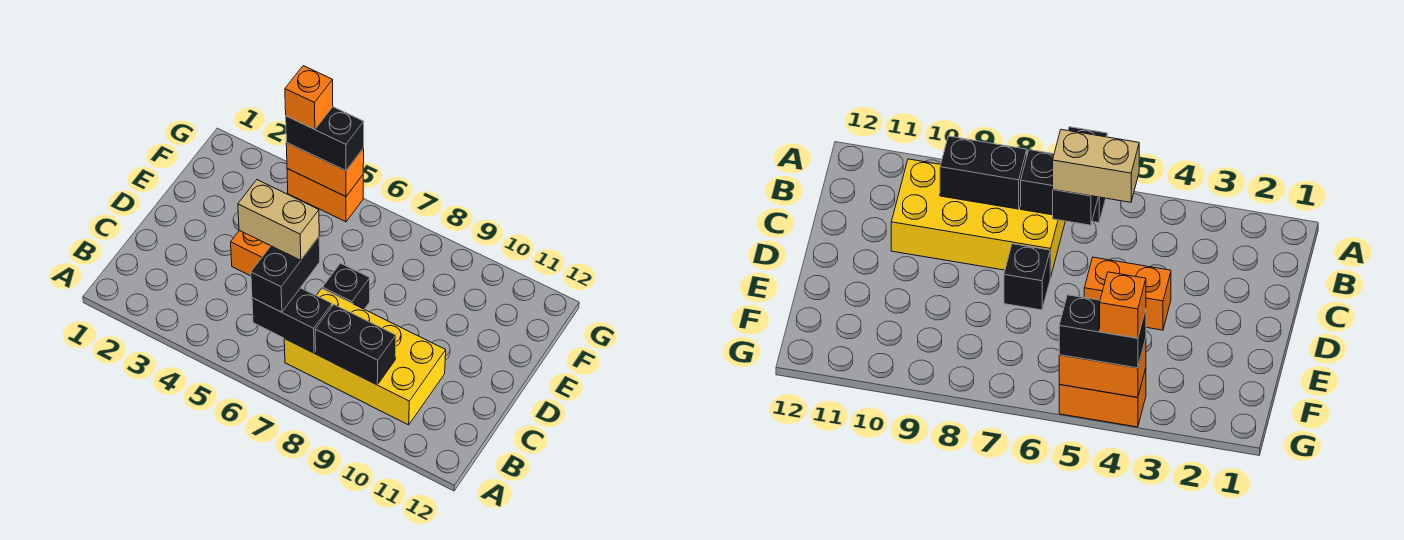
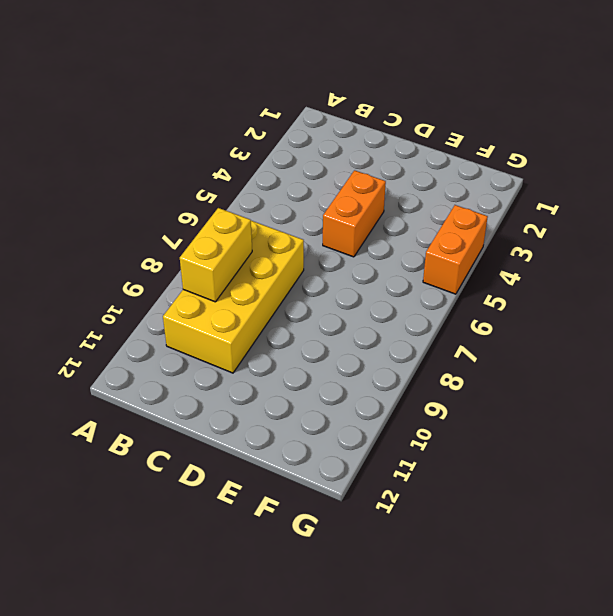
yellow brick B8:B9 level 2 -> black brick B8:B9 level 2
none -> black brick D7 level 1
none -> black brick B6:B7 level 2

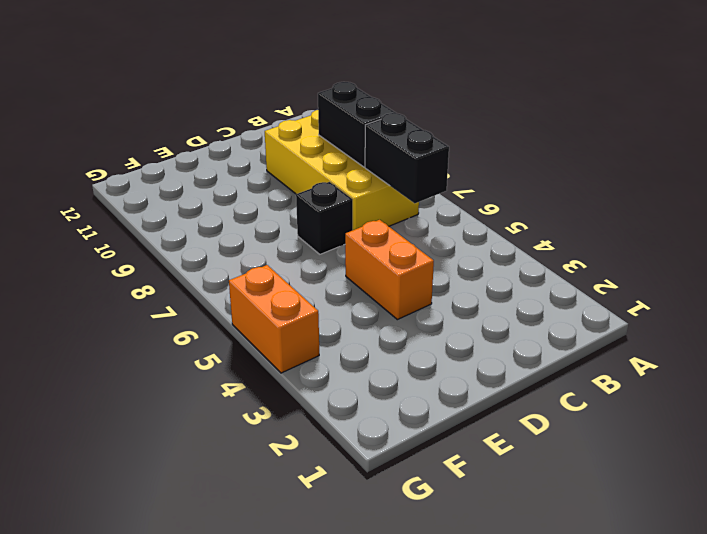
none -> orange brick G4:G5 level 2
none -> black brick B6:C6 level 3

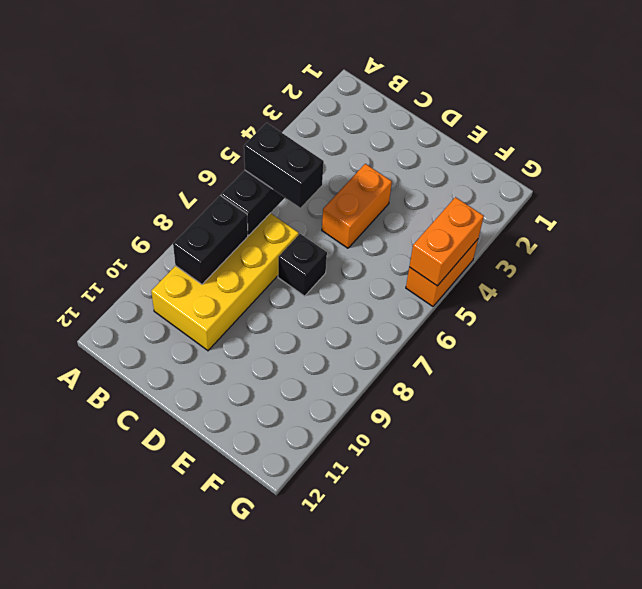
none -> black brick G4:G5 level 3
none -> tan brick C5:C6 level 4

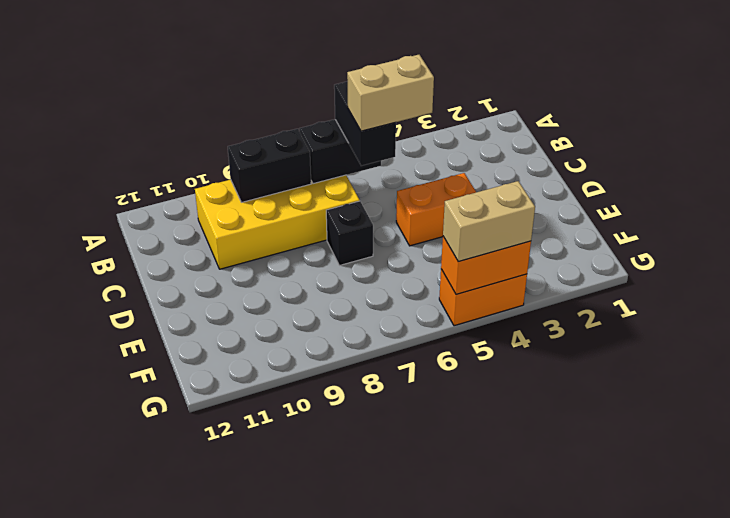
tan brick G4:G5 level 3 -> black brick G4:G5 level 3
none -> orange brick G4 level 4

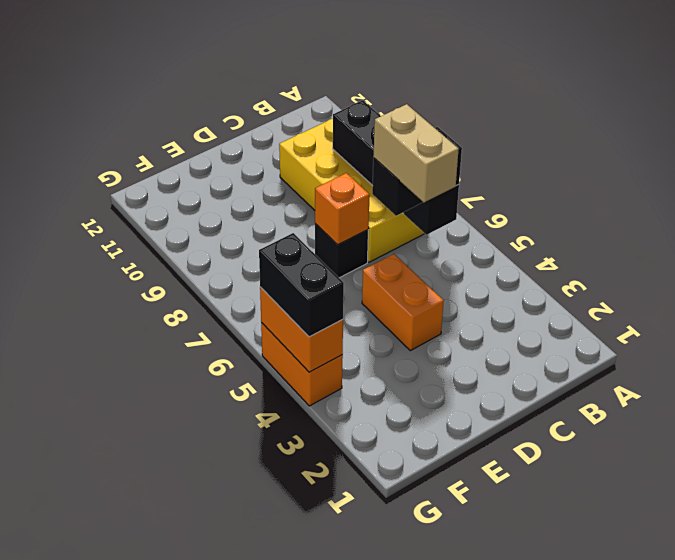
orange brick D7 level 2 -> orange brick G4 level 4

